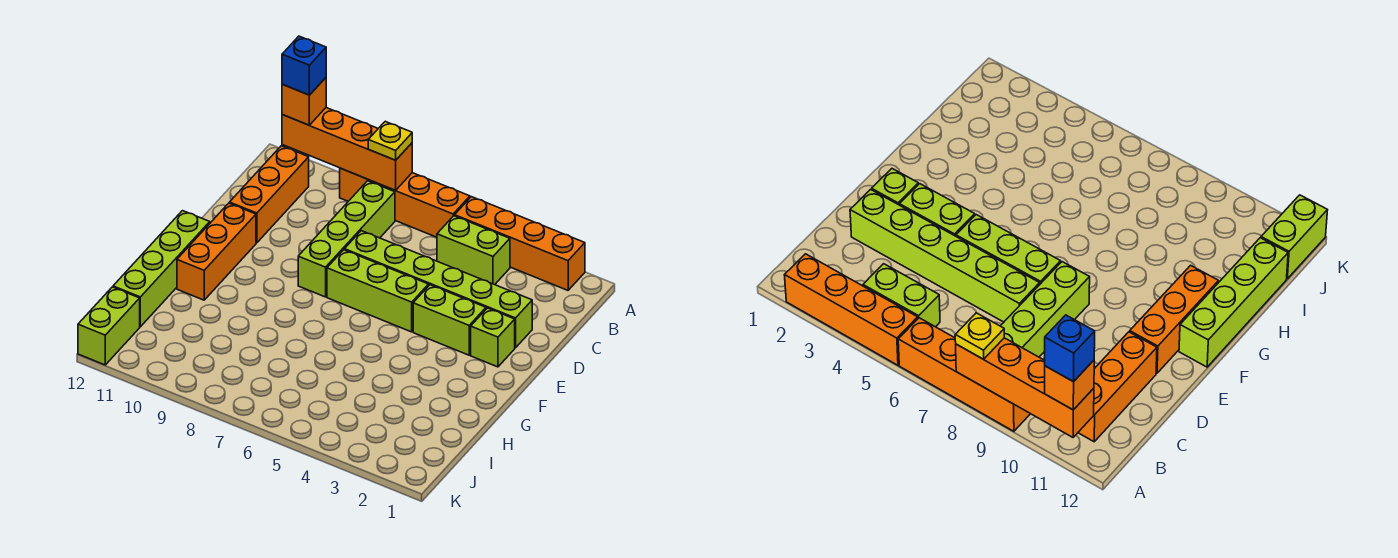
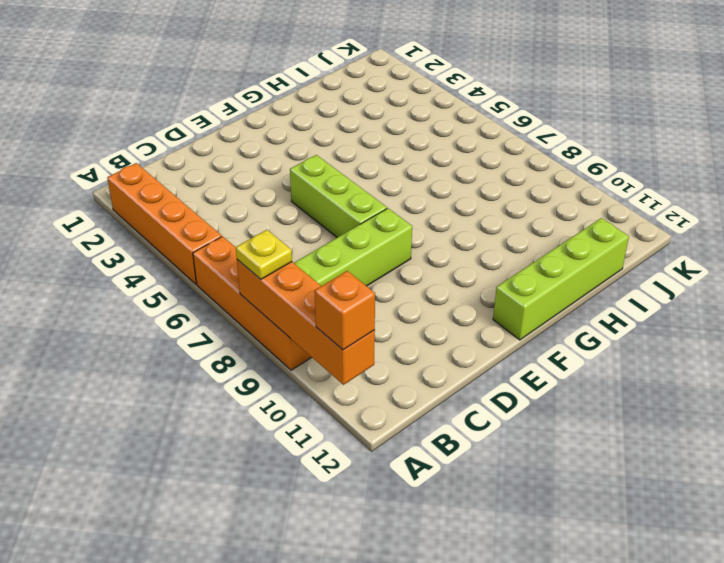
none -> lime brick B4:B5 level 1
none -> orange brick B11:D11 level 1
none -> lime brick D2:D7 level 1

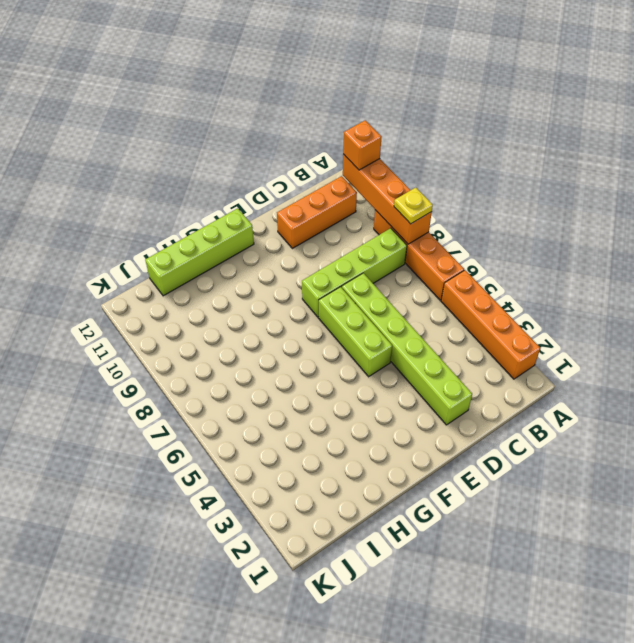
none -> lime brick B4:B5 level 1
none -> lime brick E2 level 1
none -> lime brick E3:E4 level 1

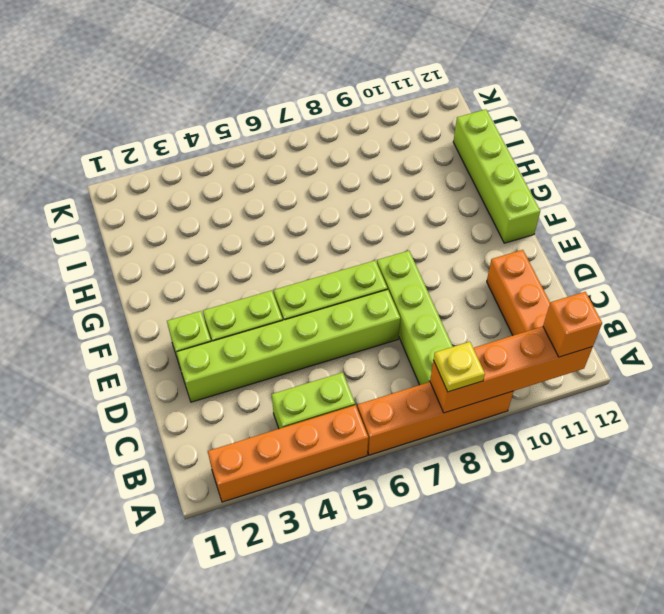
none -> orange brick E11:G11 level 1
none -> lime brick J12:K12 level 1
none -> blue brick A11 level 4

